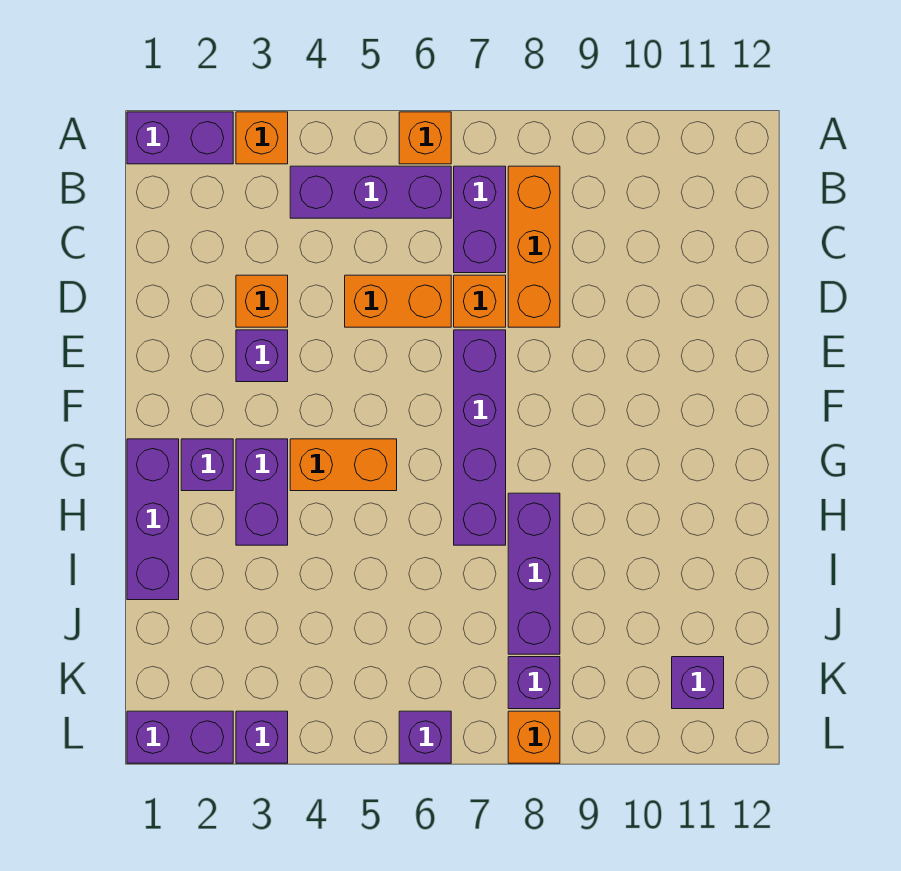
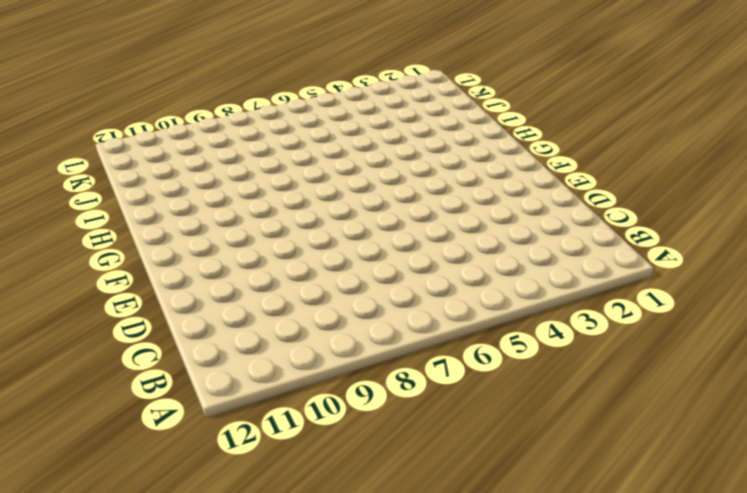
none -> purple brick A1:A2 level 1
none -> orange brick A3 level 1
none -> orange brick A6 level 1

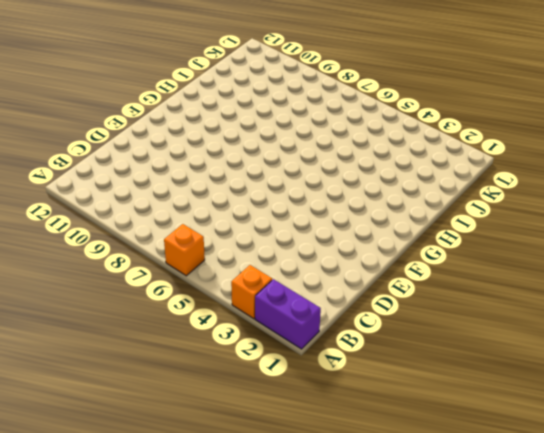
none -> purple brick B4:B6 level 1
none -> purple brick B7:C7 level 1
none -> orange brick B8:D8 level 1

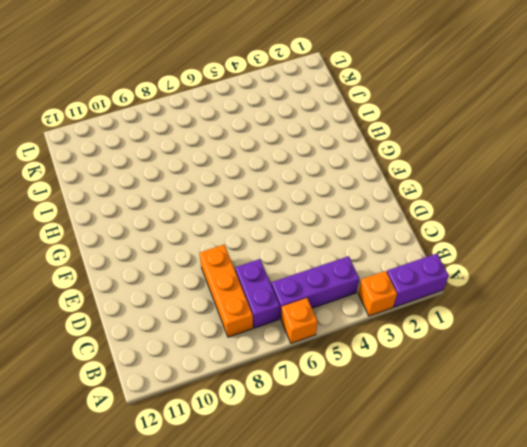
none -> orange brick D3 level 1
none -> orange brick D5:D6 level 1
none -> orange brick D7 level 1

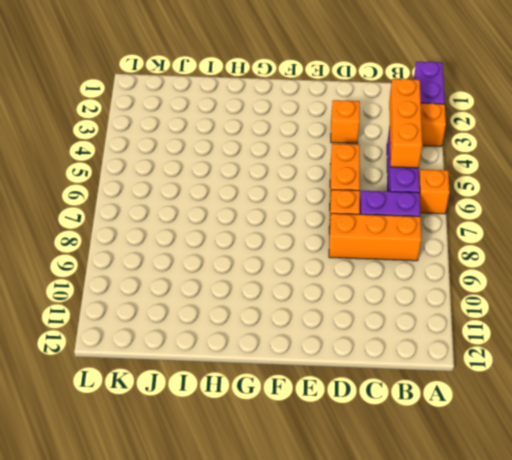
orange brick B3:B5 level 2 -> none
none -> purple brick E3 level 1
none -> purple brick E7:H7 level 1
none -> purple brick G1:I1 level 1

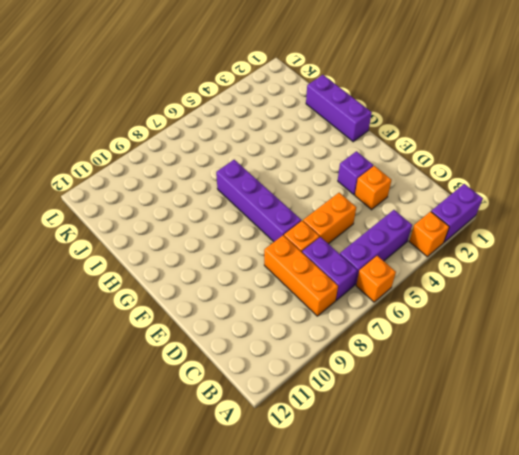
none -> purple brick G2 level 1
none -> purple brick G3:H3 level 1
none -> orange brick G4:G5 level 1

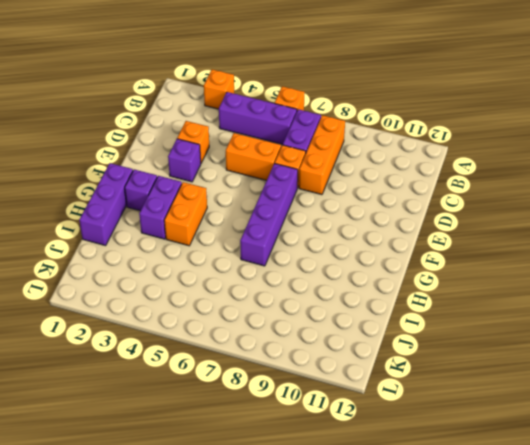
orange brick G4:H4 level 1 -> orange brick G4:G5 level 1
none -> purple brick A1:A2 level 1
none -> purple brick H8:J8 level 1
none -> purple brick K8 level 1

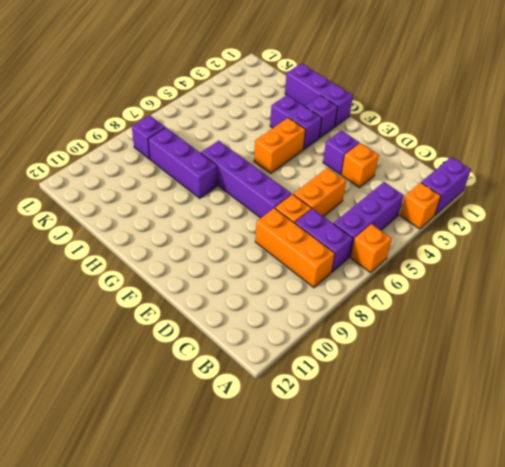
none -> purple brick K11 level 1
none -> purple brick L1:L2 level 1
none -> purple brick L3 level 1

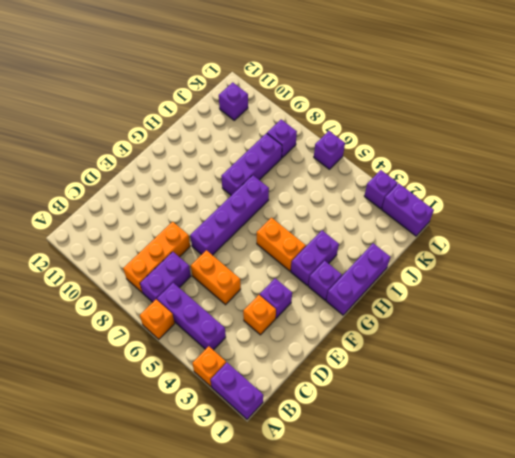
none -> orange brick D7 level 1
none -> orange brick L8 level 1

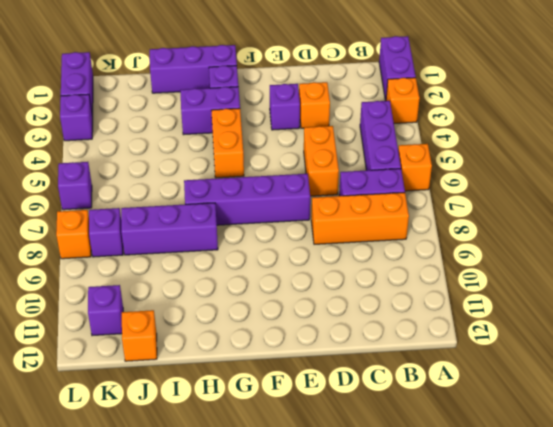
orange brick J12 level 1 -> orange brick D7 level 1

